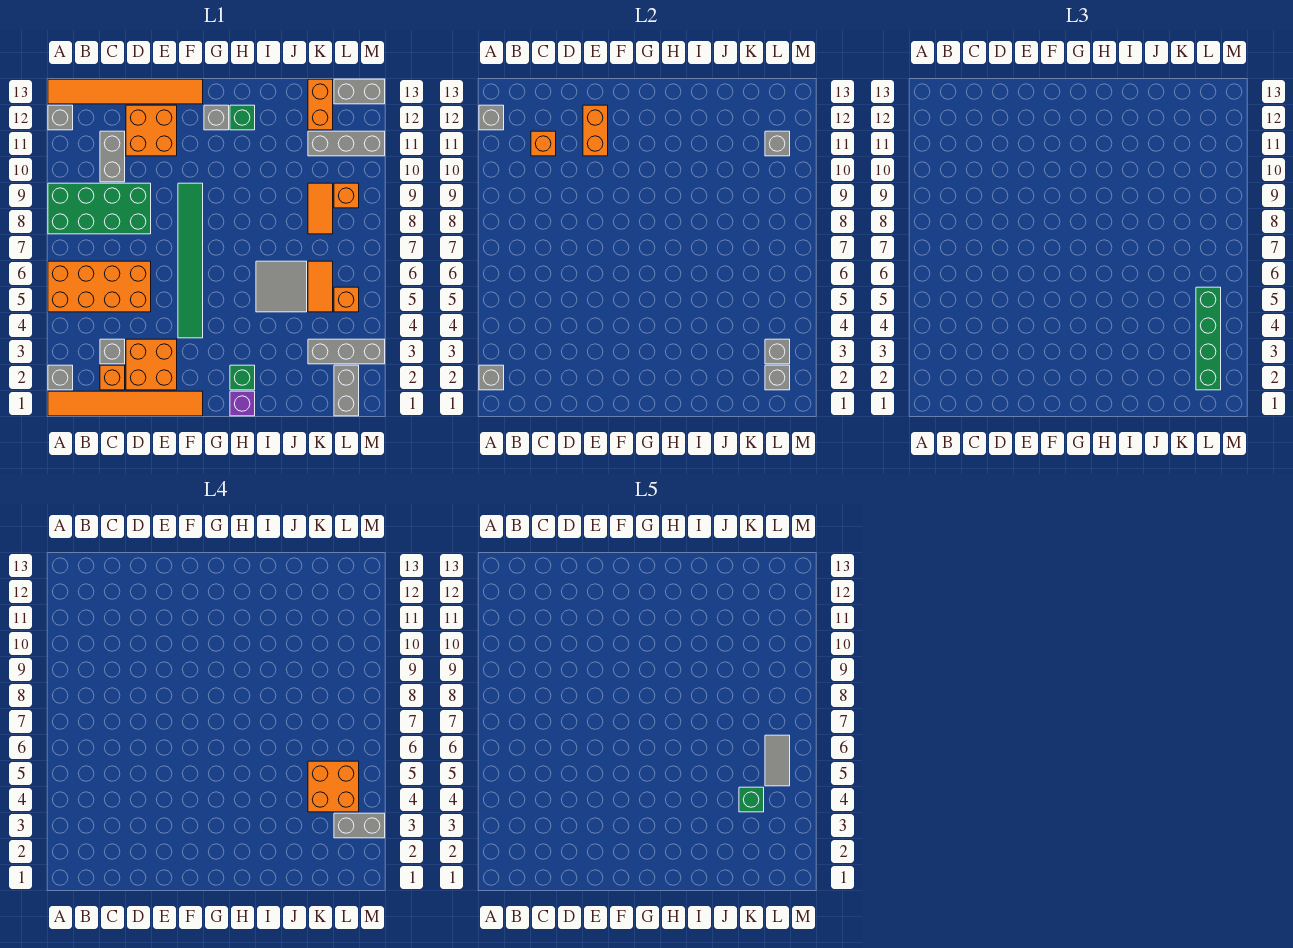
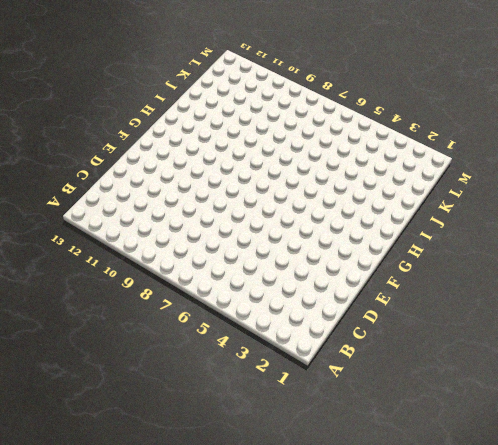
none -> orange tile A1:F1 level 1
none -> grey brick A2 level 1
none -> orange brick A5:D6 level 1
none -> green brick A8:D9 level 1

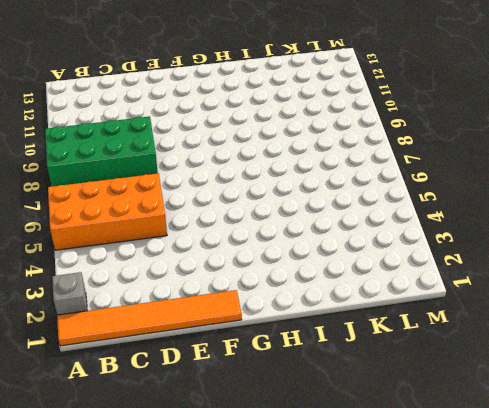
none -> grey brick A12 level 1
none -> orange tile A13:F13 level 1
none -> orange brick C2 level 1
none -> grey brick C3 level 1

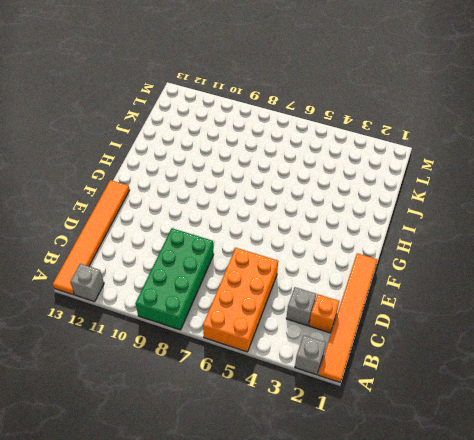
none -> grey brick C10:C11 level 1
none -> orange brick D2:E3 level 1
none -> orange brick D11:E12 level 1
none -> green tile F4:F9 level 1

